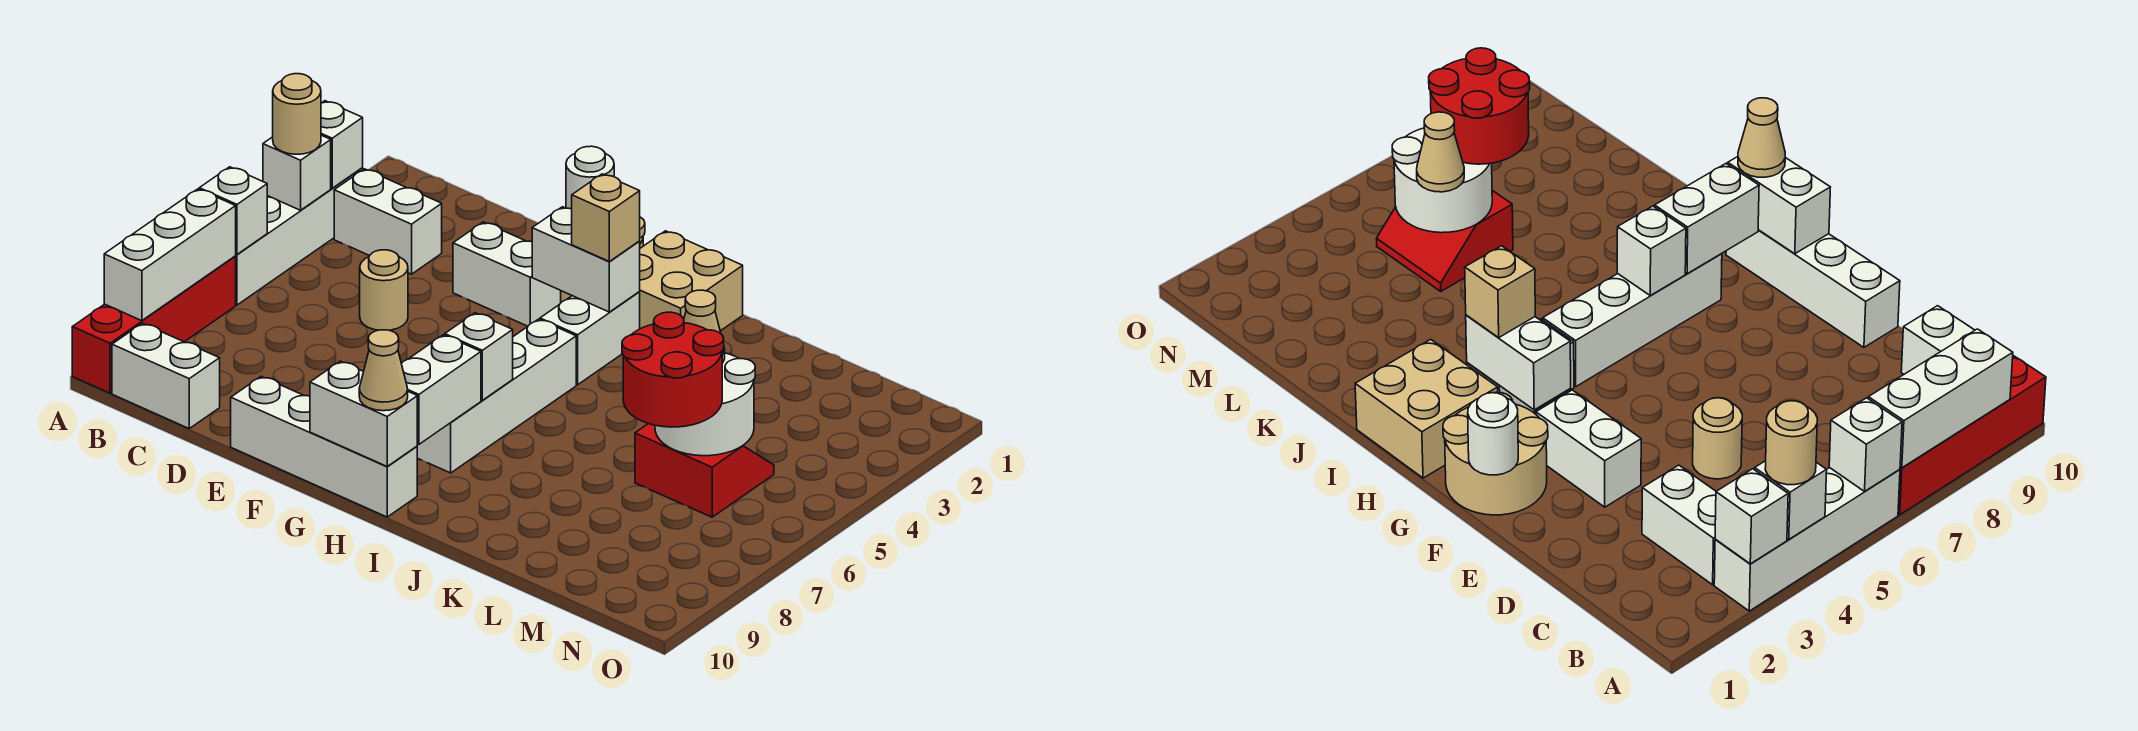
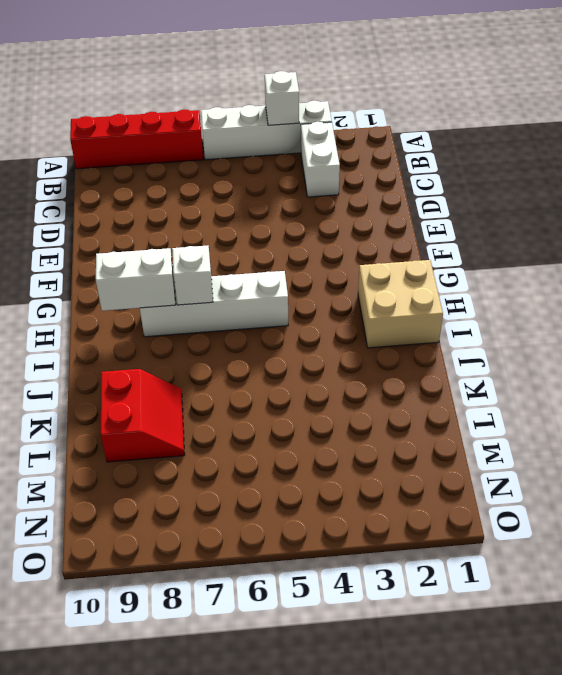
red slope K8:L9 level 1 top 9 -> red slope L5:M6 level 1 top 6
none -> white brick B10:C10 level 1
none -> tan round brick D5 level 1
none -> white brick E3:F3 level 1

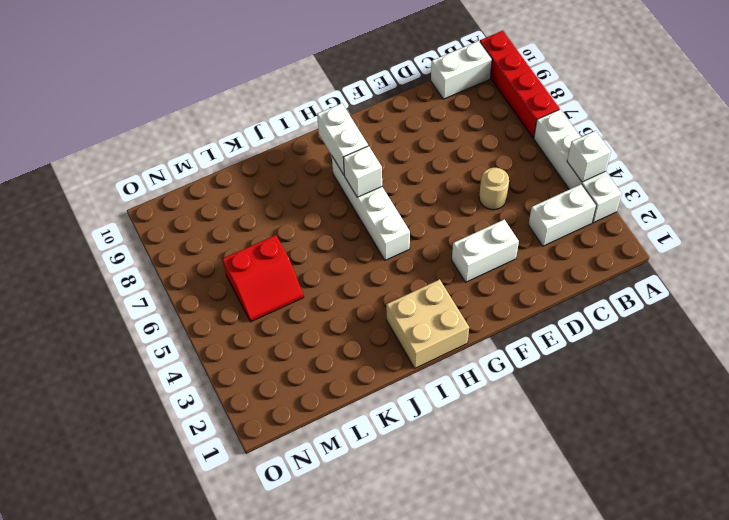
none -> white brick E10:H10 level 1
none -> tan round brick F1:G2 level 1
none -> white brick H3:H4 level 1

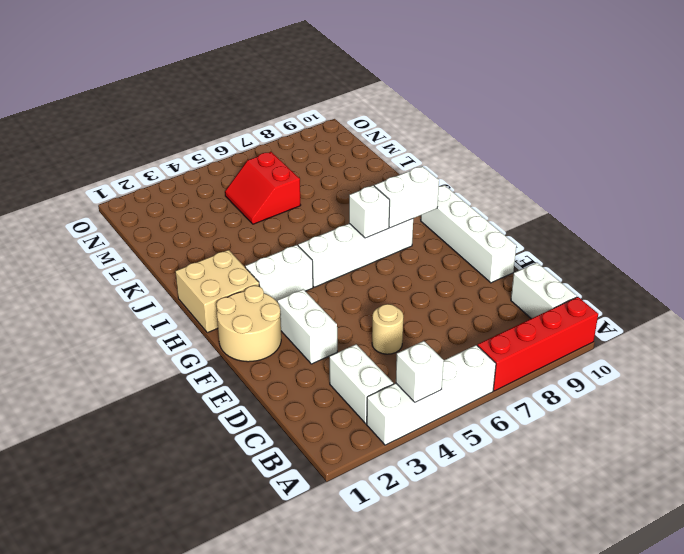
none -> white brick A3 level 2
none -> white brick A6 level 2
none -> white brick A7:A9 level 2

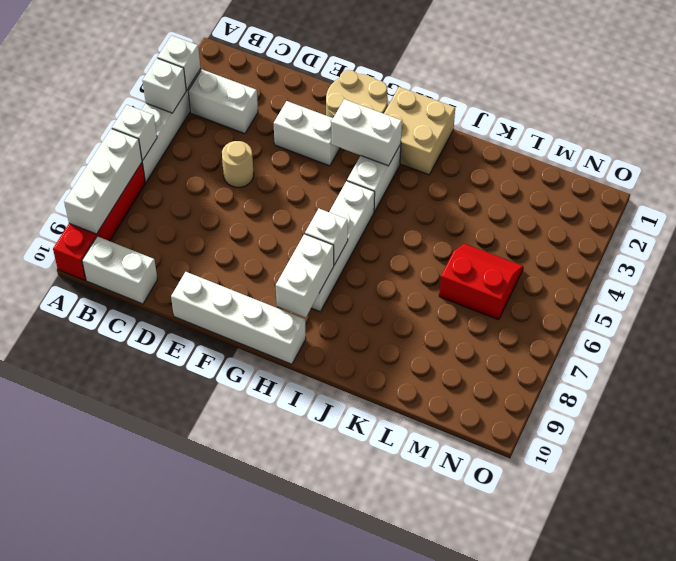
none -> white round brick F1 level 2
none -> white brick G10:H10 level 2
none -> white round brick L5:M6 level 2

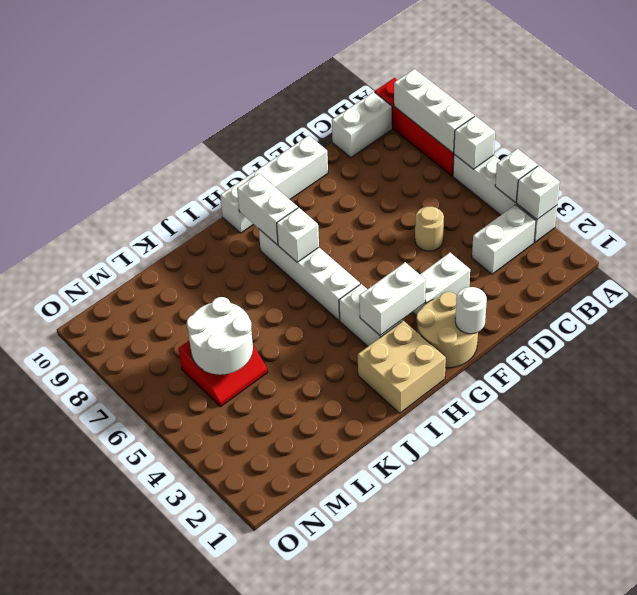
none -> white brick G10:H10 level 2
none -> tan round brick A4 level 3
none -> tan brick H3 level 3

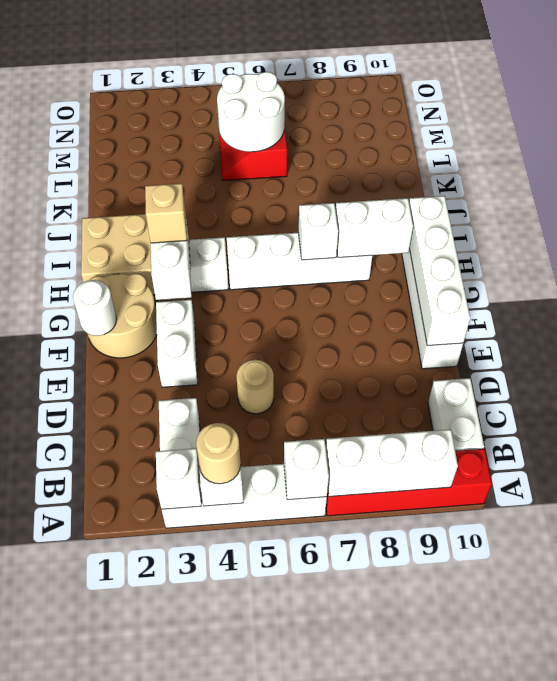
white brick E10:H10 level 2 -> white brick G10:H10 level 2
none -> tan cone H10 level 3
none -> tan cone L5 level 3
none -> red round brick L6:M7 level 3

